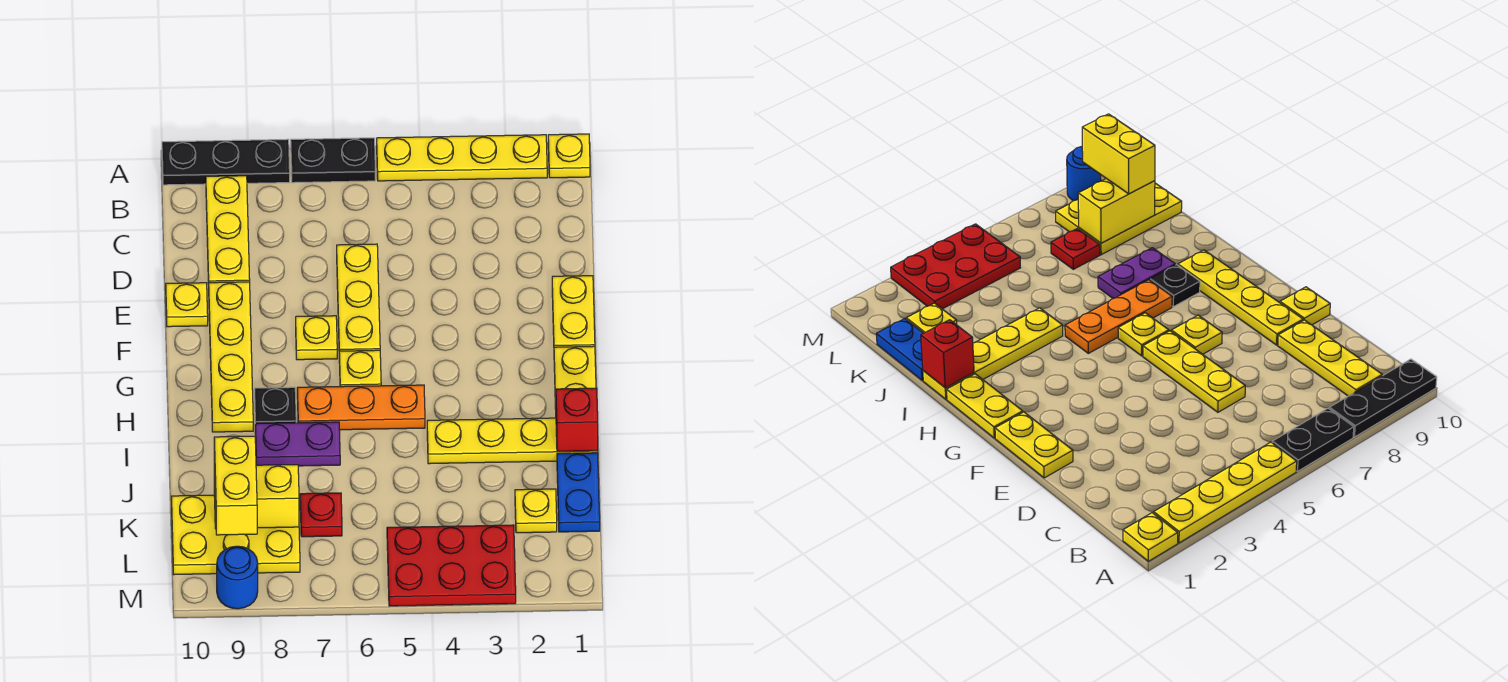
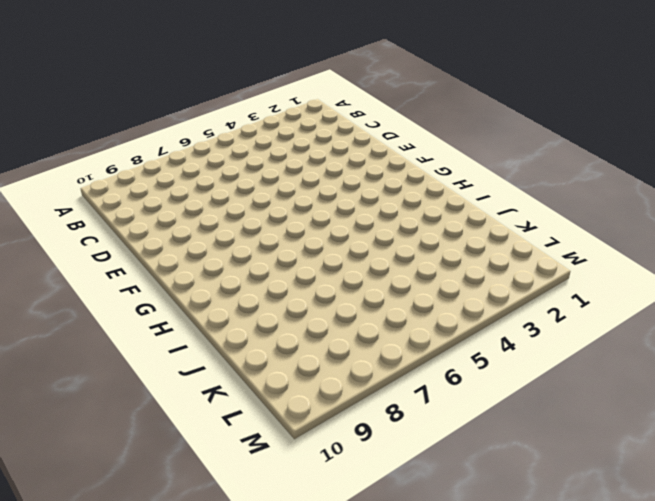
none -> yellow plate A1 level 1
none -> yellow plate A2:A5 level 1
none -> black plate A6:A7 level 1

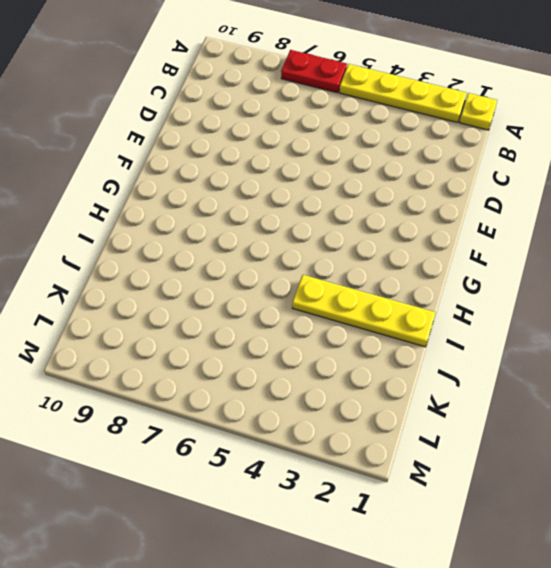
red plate A6:A7 level 1 -> black plate A6:A7 level 1
none -> black plate A8:A10 level 1
none -> yellow plate B9:D9 level 1
none -> yellow plate D6:F6 level 1

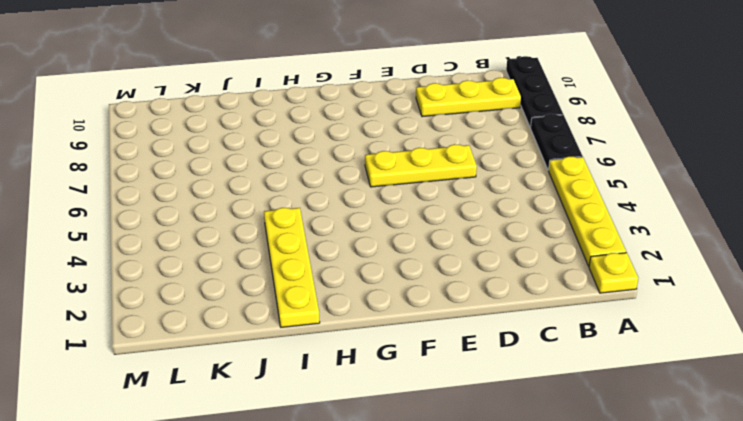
none -> yellow plate E1:F1 level 1
none -> yellow plate E9:H9 level 1
none -> yellow plate E10 level 1

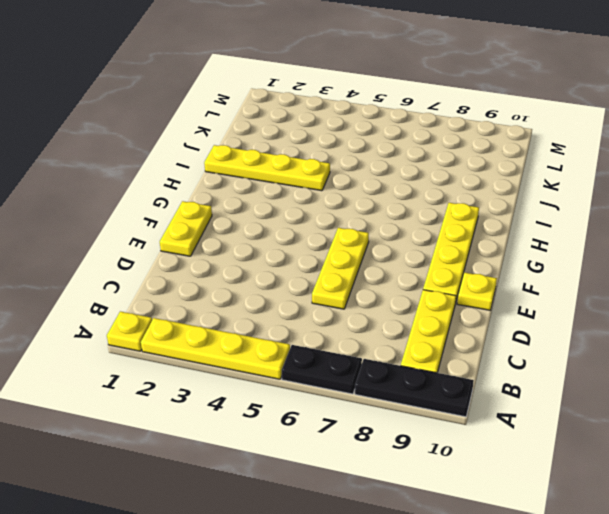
none -> yellow plate F7 level 1
none -> yellow plate G1:H1 level 1
none -> yellow plate G6 level 1

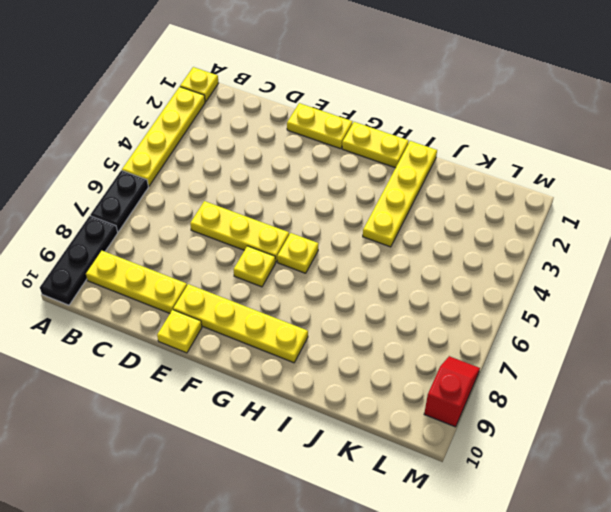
red slope M8:M9 level 1 top 9 -> blue round brick M9 level 1
none -> orange plate H5:H7 level 1
none -> black plate H8 level 1
none -> purple plate I7:I8 level 1

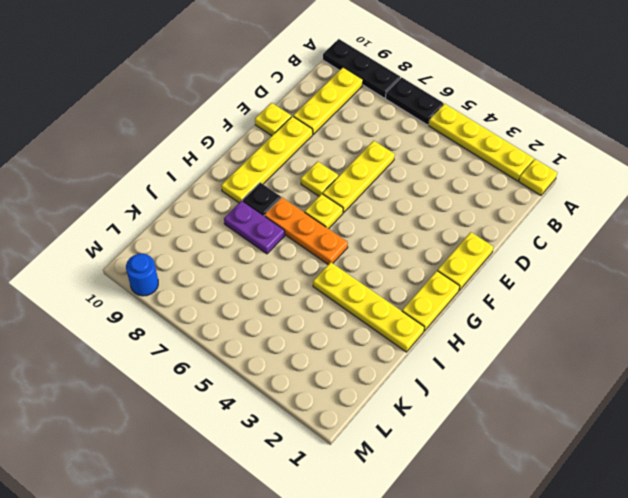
none -> blue plate J1:K1 level 1
none -> yellow plate K2 level 1
none -> red plate K7 level 1

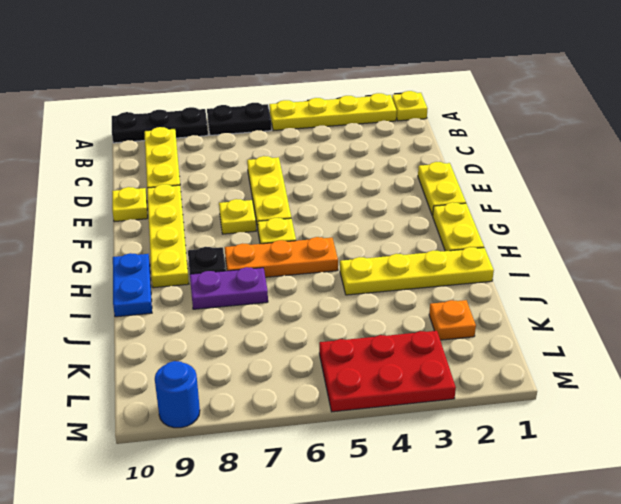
blue plate H10:I10 level 1 -> blue plate J1:K1 level 1
orange plate K2 level 1 -> yellow plate K2 level 1
none -> red plate K7 level 1
none -> yellow plate K8:L10 level 1
none -> red brick I1 level 2

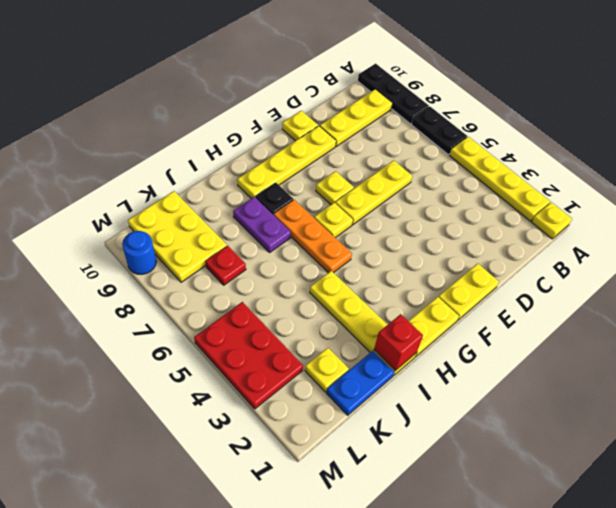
none -> yellow brick K8:K9 level 2
none -> yellow brick K9:L9 level 3

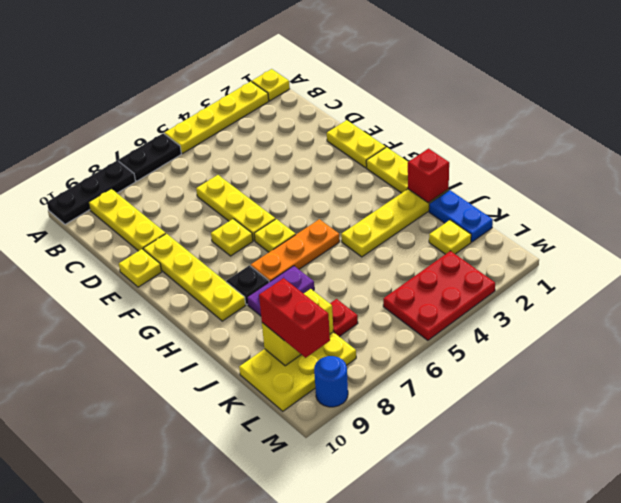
red brick K9:L9 level 3 -> yellow brick K9:L9 level 3

